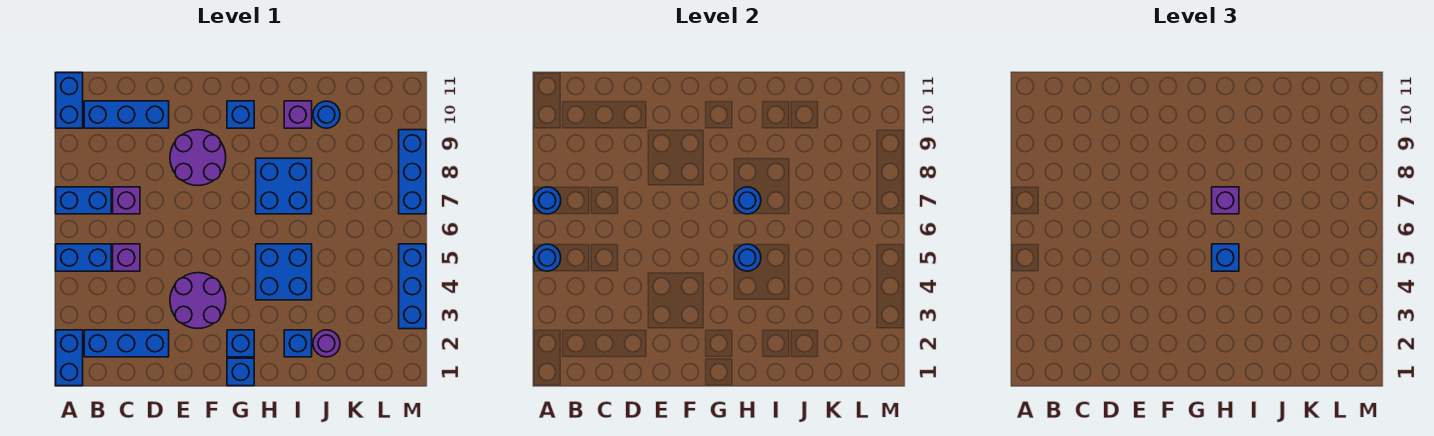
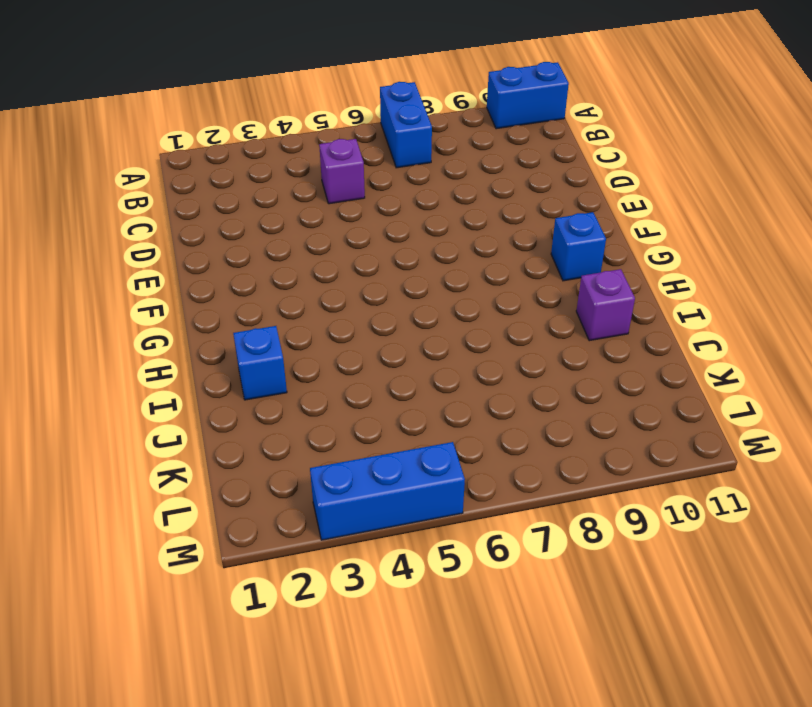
none -> blue brick A1:A2 level 1
none -> blue brick A5:B5 level 1
none -> blue brick B2:D2 level 1

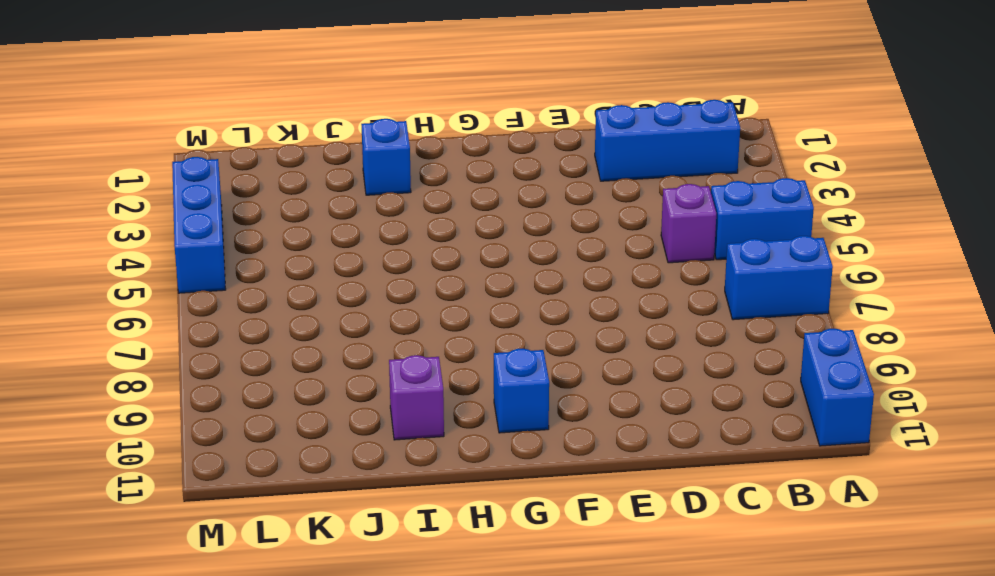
none -> blue brick A1:A2 level 1
none -> blue brick B10:D10 level 1
none -> purple brick C7 level 1

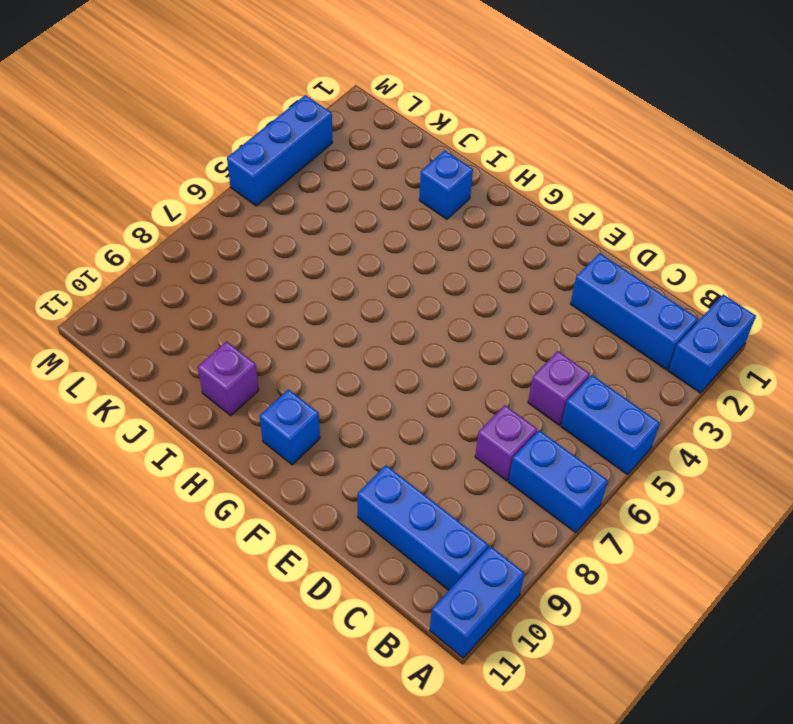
none -> purple round brick E3:F4 level 1
none -> purple round brick E8:F9 level 1
none -> blue brick G1 level 1

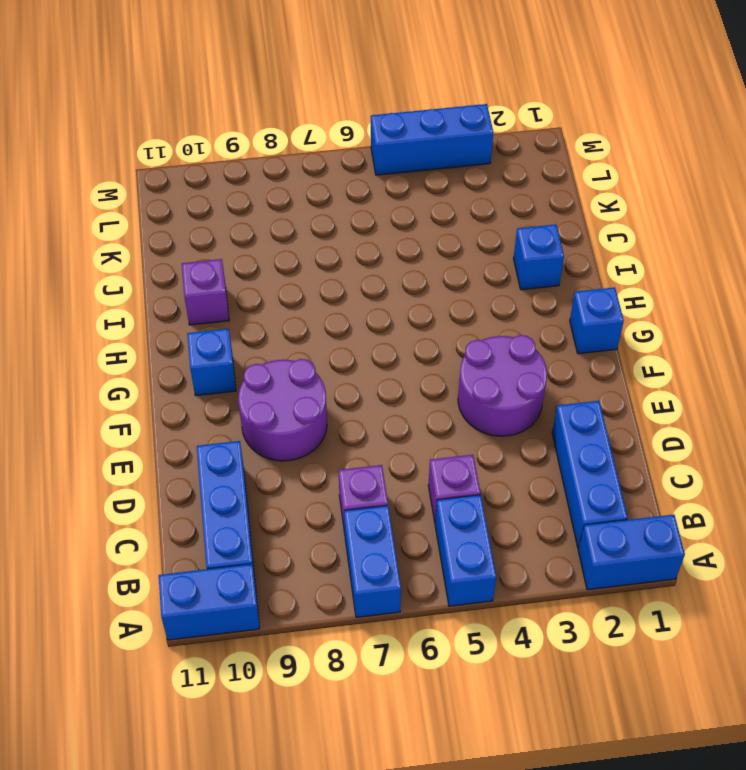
none -> blue brick G2 level 1
none -> blue brick H4:I5 level 1
none -> blue brick H7:I8 level 1

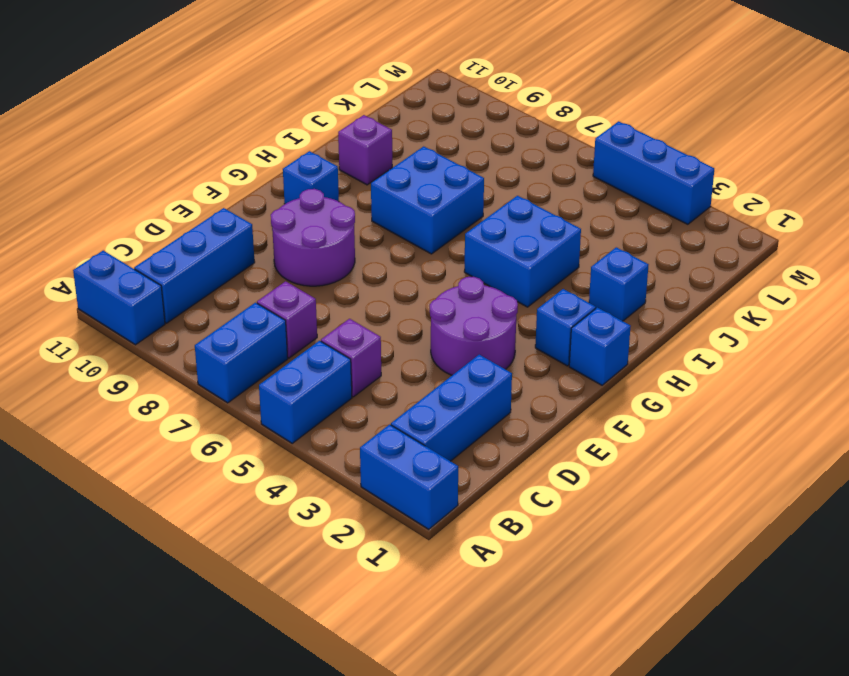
none -> purple round brick J2 level 1
none -> blue round brick J10 level 1
none -> blue brick M7:M9 level 1

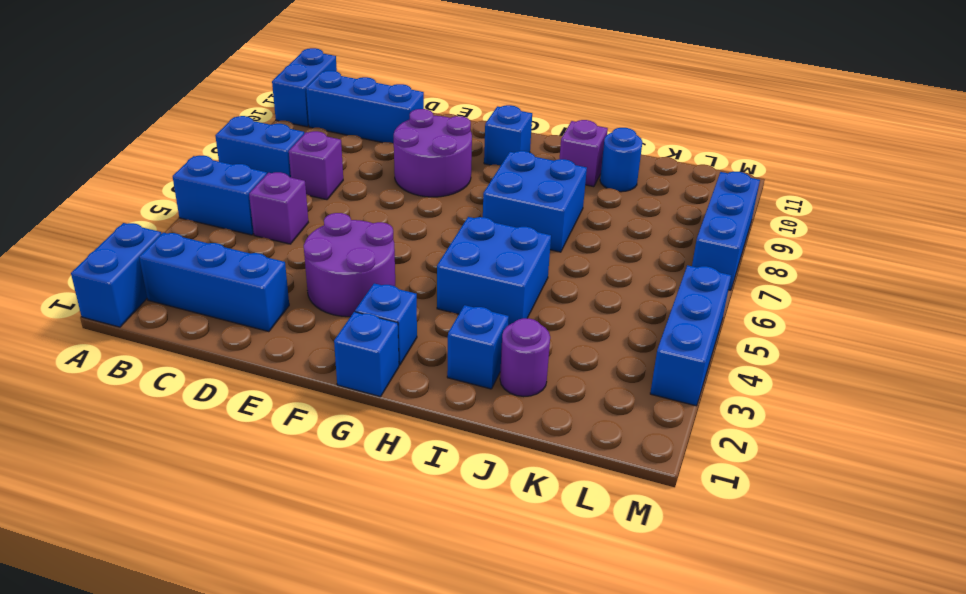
none -> blue round brick A5 level 2
none -> blue round brick A7 level 2
none -> blue round brick H5 level 2

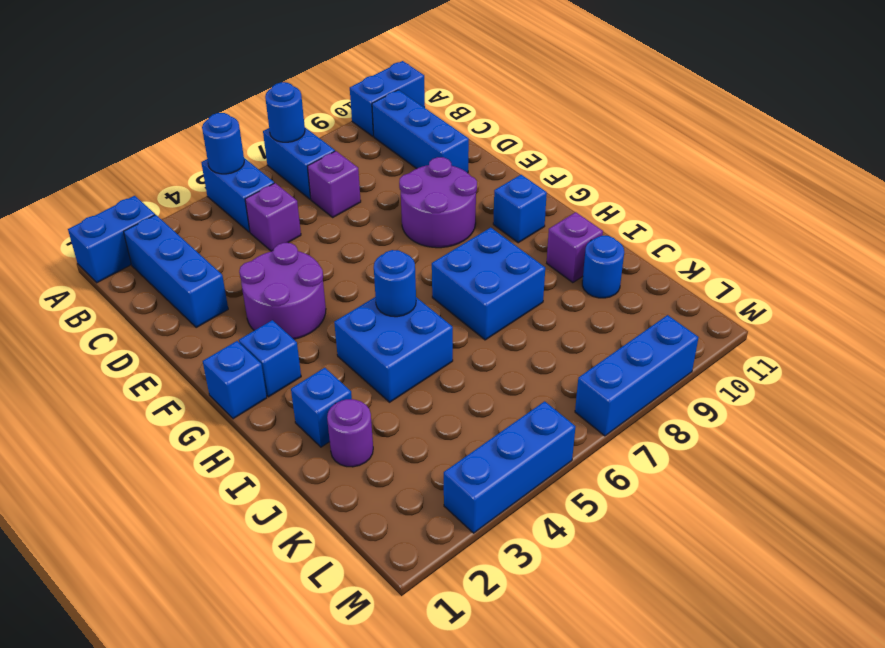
none -> blue round brick H7 level 2
none -> blue brick H5 level 3
none -> purple brick H7 level 3

